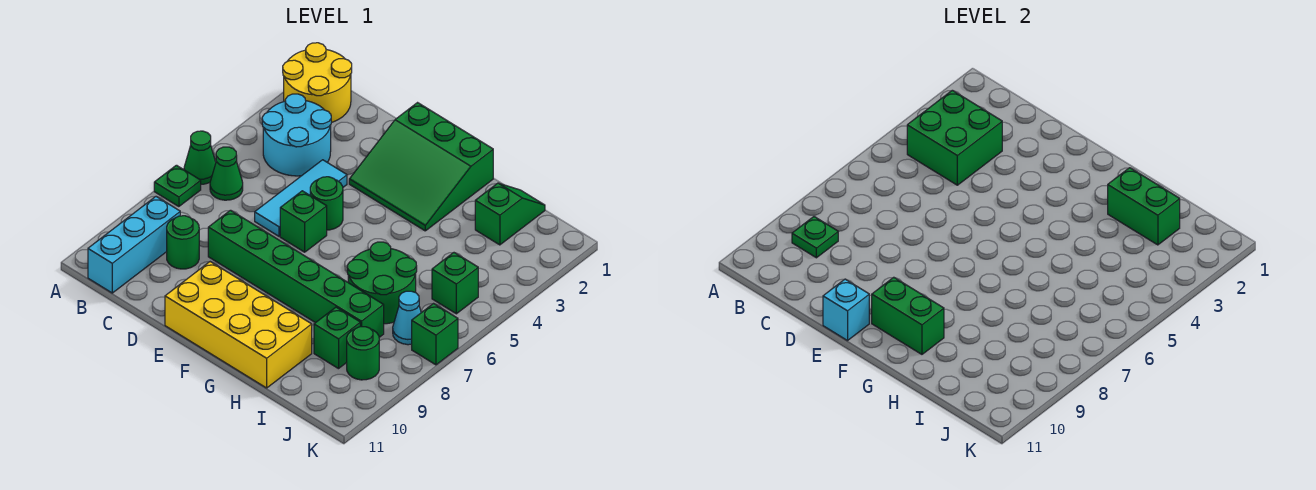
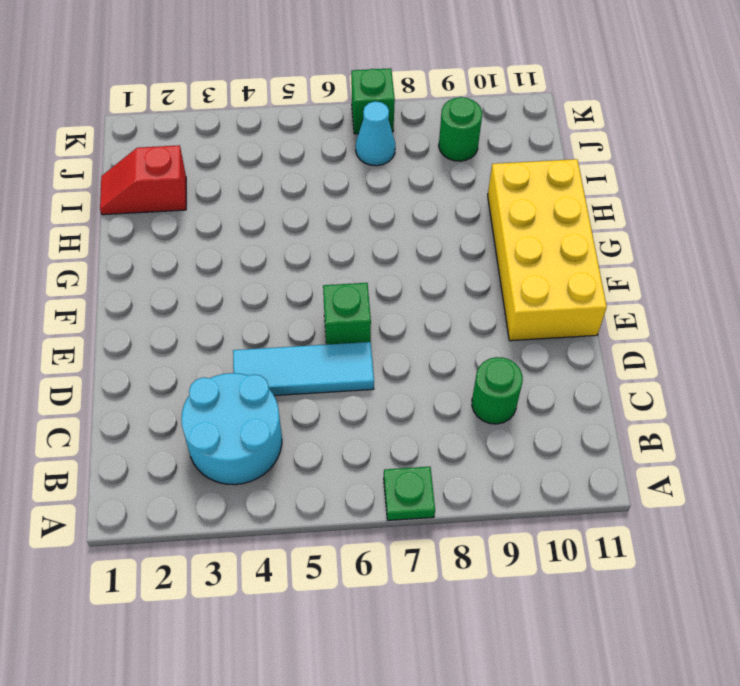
red slope I1:I2 level 1 top 2 -> green slope I1:I2 level 1 top 2
none -> yellow round brick A1:B2 level 1
none -> green cone A6 level 1
none -> green cone B6 level 1

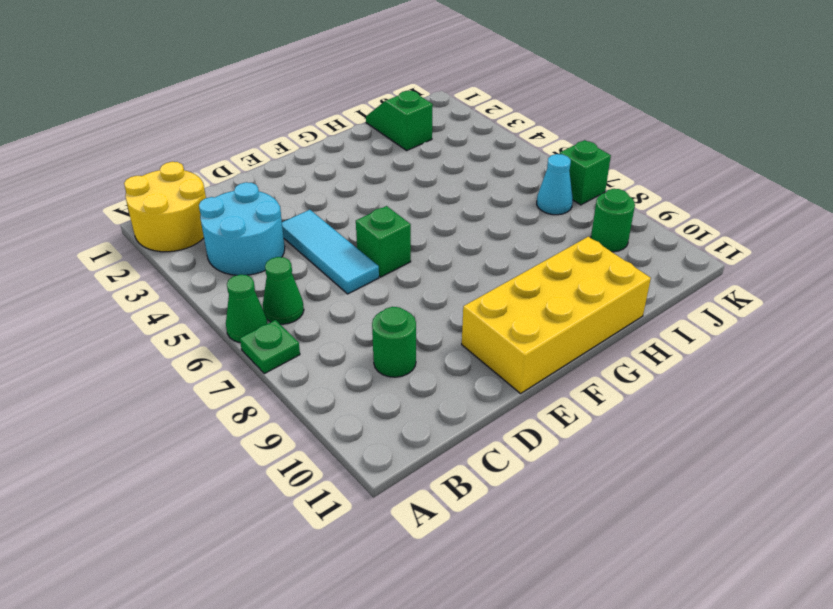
none -> cyan brick B9:B11 level 1
none -> green brick D8:I8 level 1
none -> green slope E1:G3 level 1 top 1

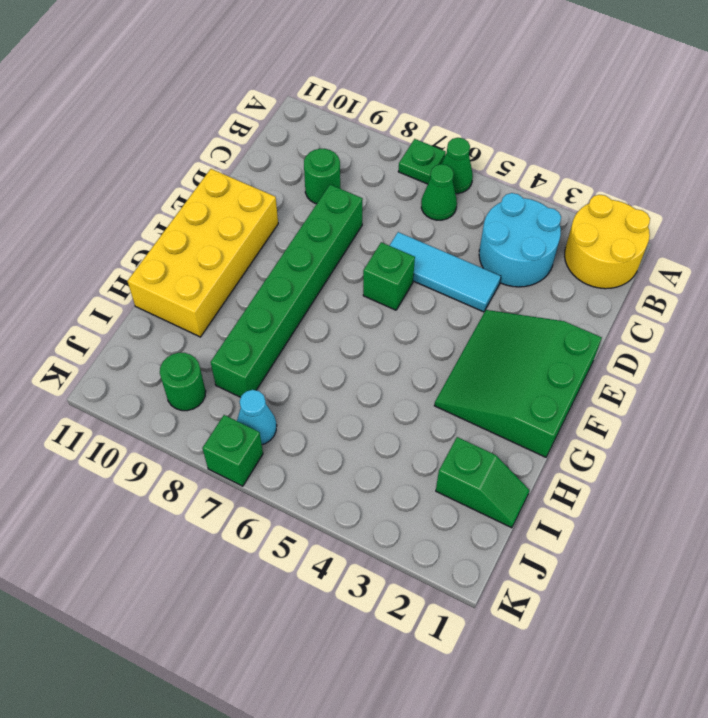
none -> cyan brick B9:B11 level 1
none -> green round brick E5 level 1
none -> green round brick H6:I7 level 1

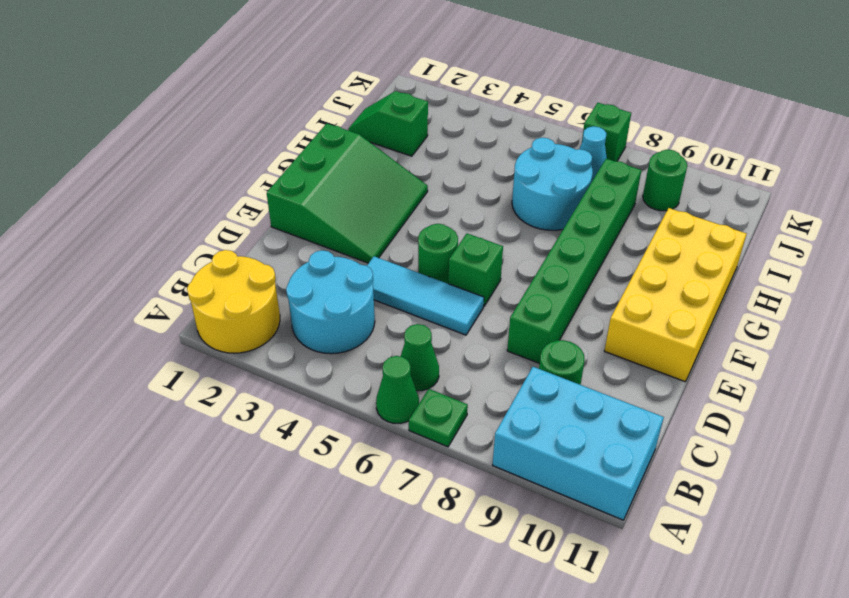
cyan brick A9:B11 level 1 -> cyan brick B9:B11 level 1
cyan round brick H6:I7 level 1 -> green round brick H6:I7 level 1
none -> green brick I9 level 1
none -> green brick J5 level 1
none -> green brick B3:C4 level 2

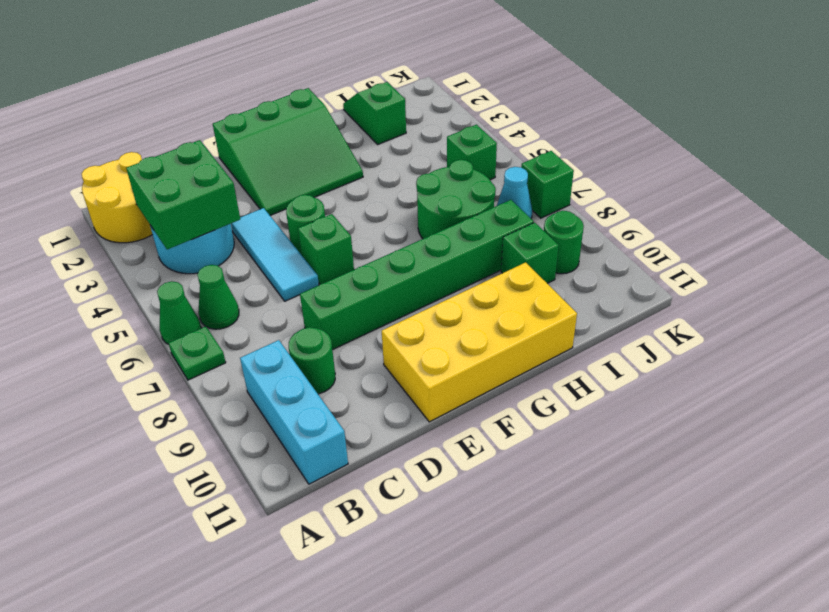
none -> green plate B9 level 2
none -> cyan brick E11 level 2
none -> green brick F10:G10 level 2

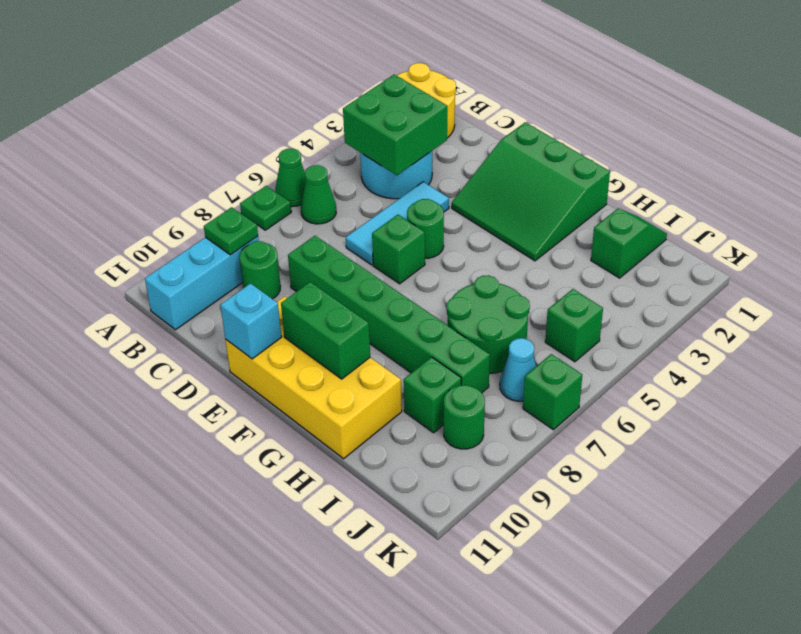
none -> green brick H2:I2 level 2

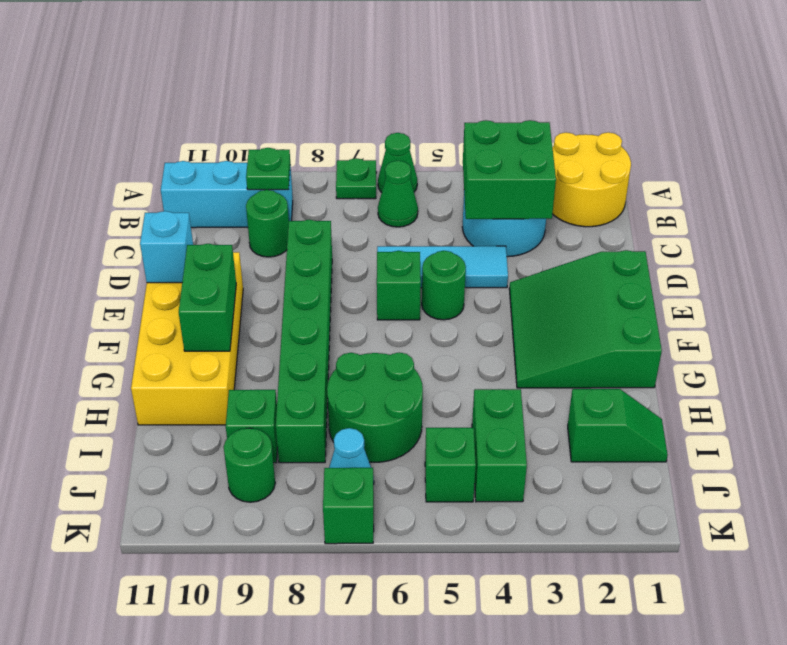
green brick I4:J4 level 1 -> green brick H2:I2 level 2

